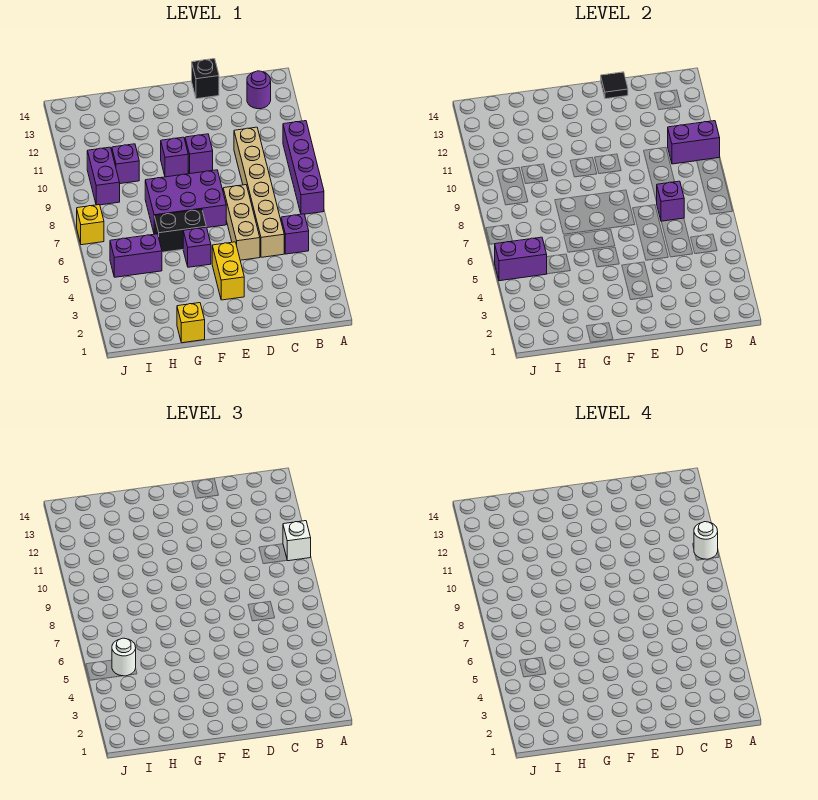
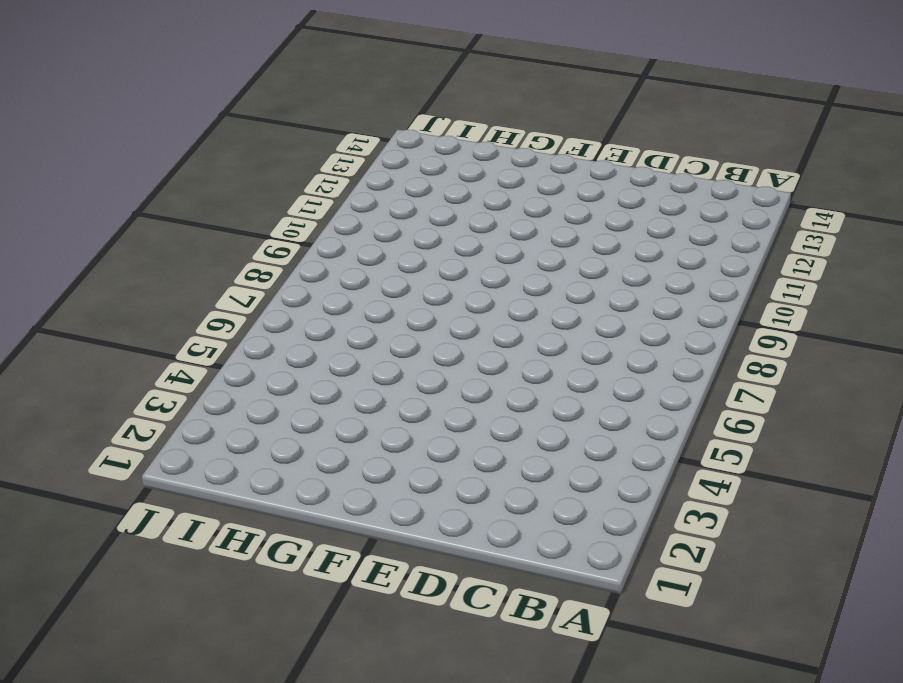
none -> purple brick A7:A10 level 1
none -> purple brick B5 level 1
none -> purple round brick B13 level 1

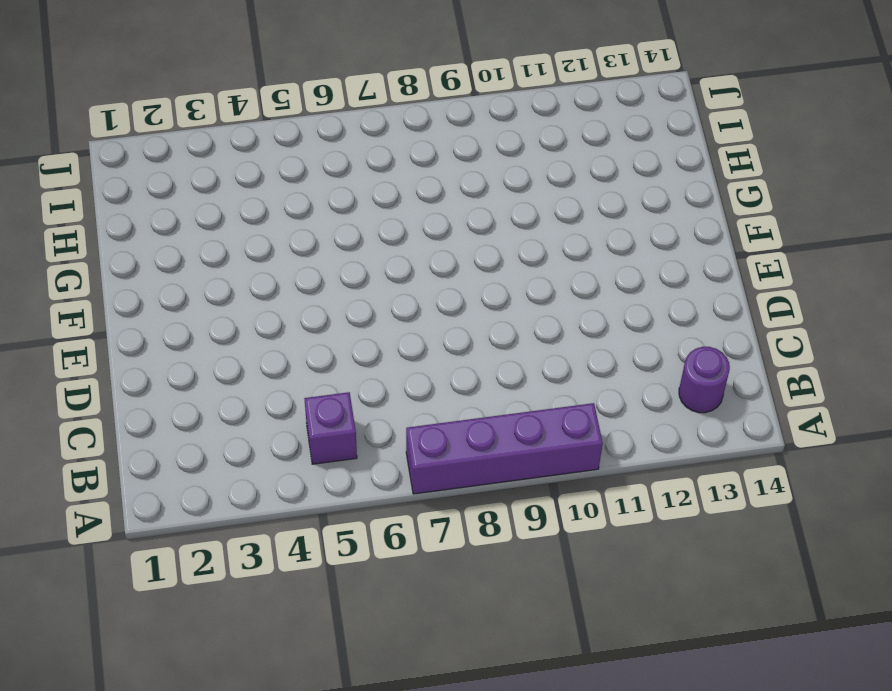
none -> tan brick C5:C10 level 1
none -> tan brick D5:D7 level 1
none -> black brick D14 level 1

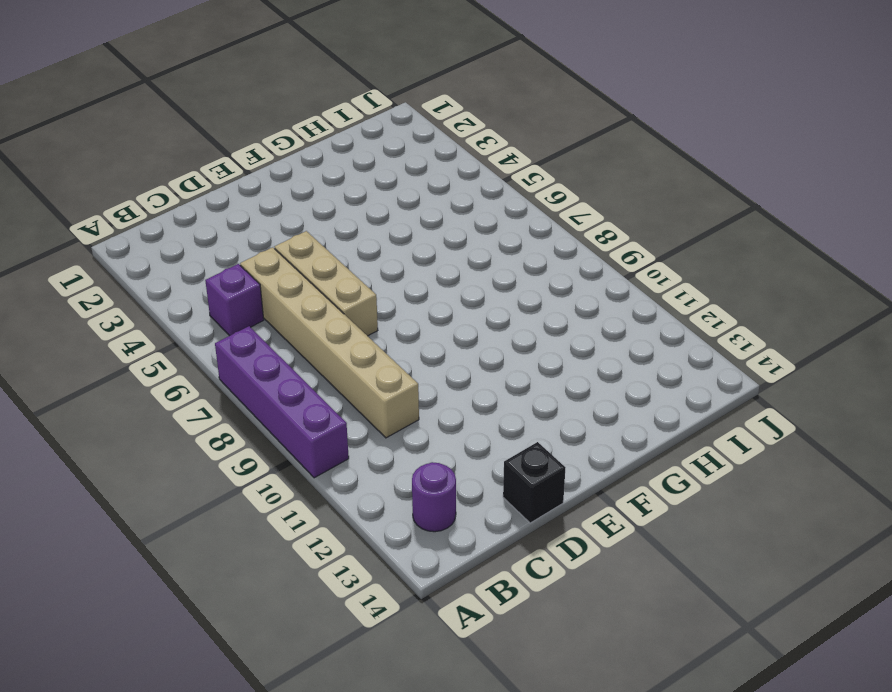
none -> yellow brick E3:E4 level 1
none -> purple brick E7:G8 level 1
none -> purple brick E10 level 1

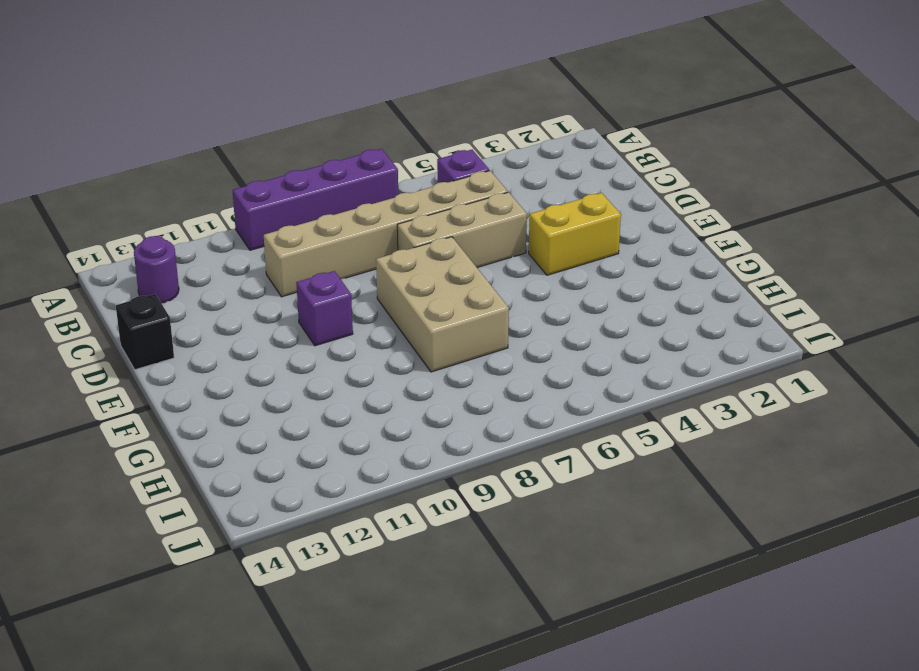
tan brick E7:G8 level 1 -> purple brick E7:G8 level 1
none -> purple brick F5 level 1
none -> black brick F6:G6 level 1
none -> purple brick F10 level 1

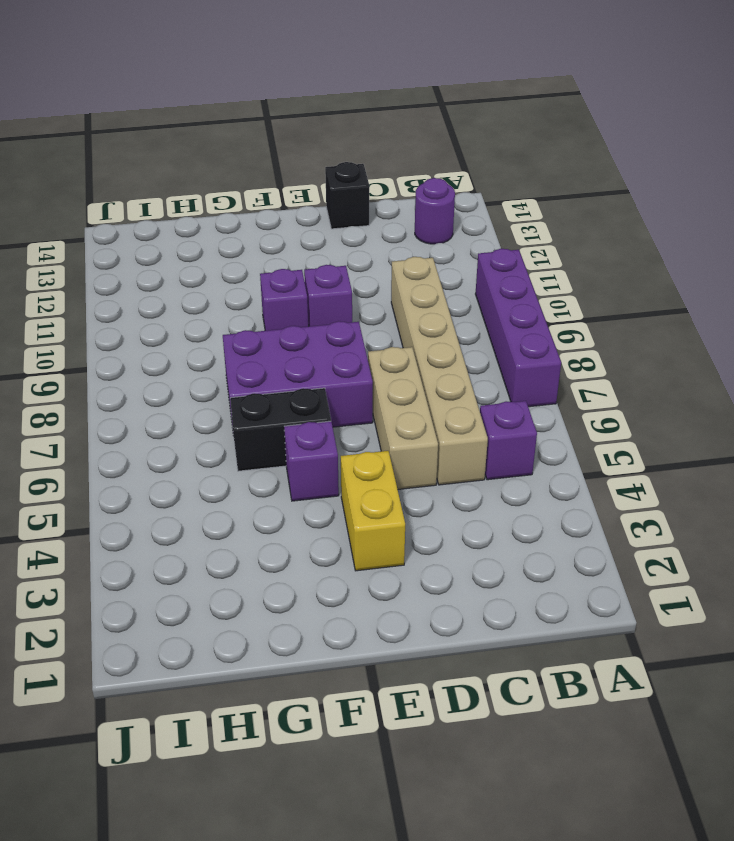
none -> yellow brick G1 level 1
none -> purple brick H5:I5 level 1
none -> purple brick H10 level 1

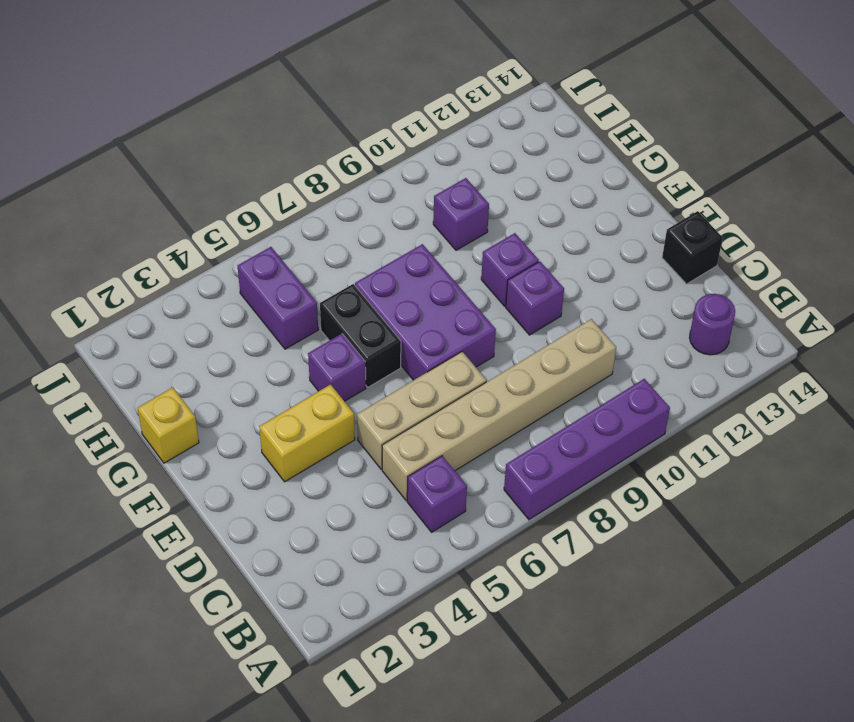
none -> purple brick I9:I10 level 1
none -> yellow brick J7 level 1
none -> purple brick A10:B10 level 2

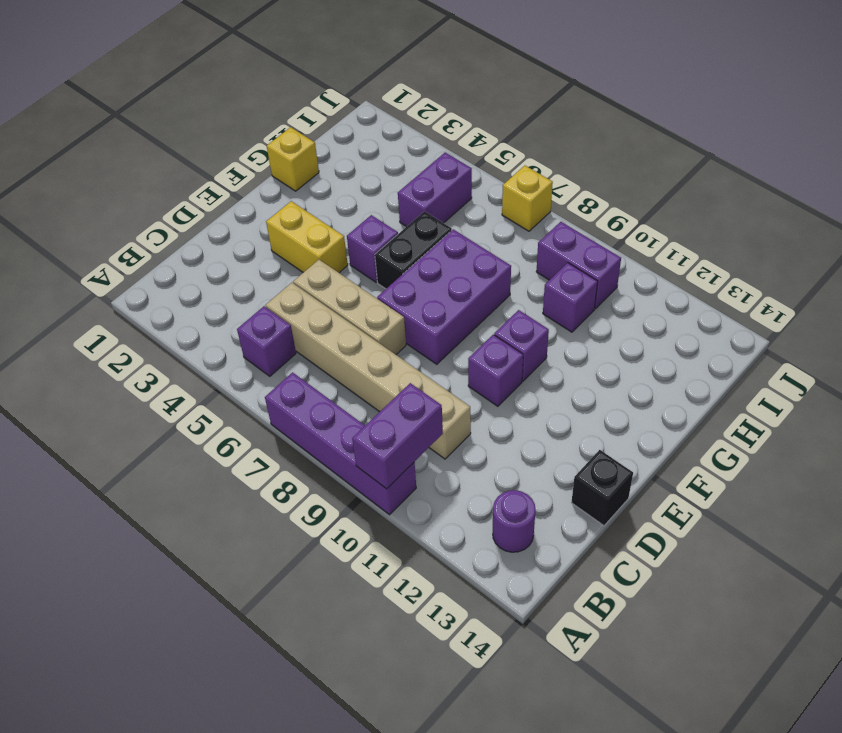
none -> purple brick C7 level 2
none -> black tile D14 level 2
none -> purple brick I5:J5 level 2

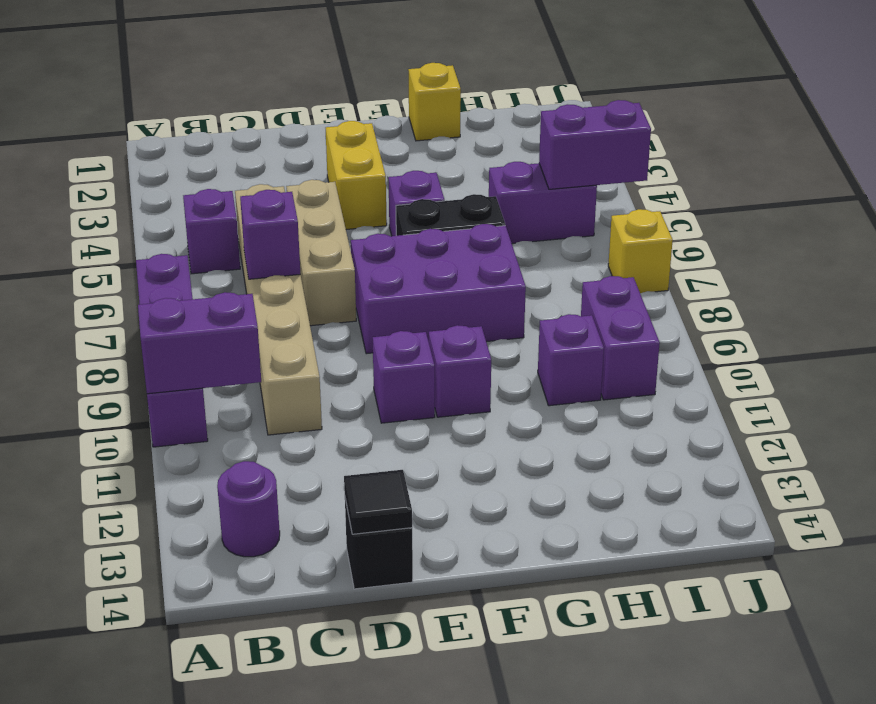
none -> white brick A10 level 3
none -> white round brick I5 level 3
none -> white round brick A10 level 4

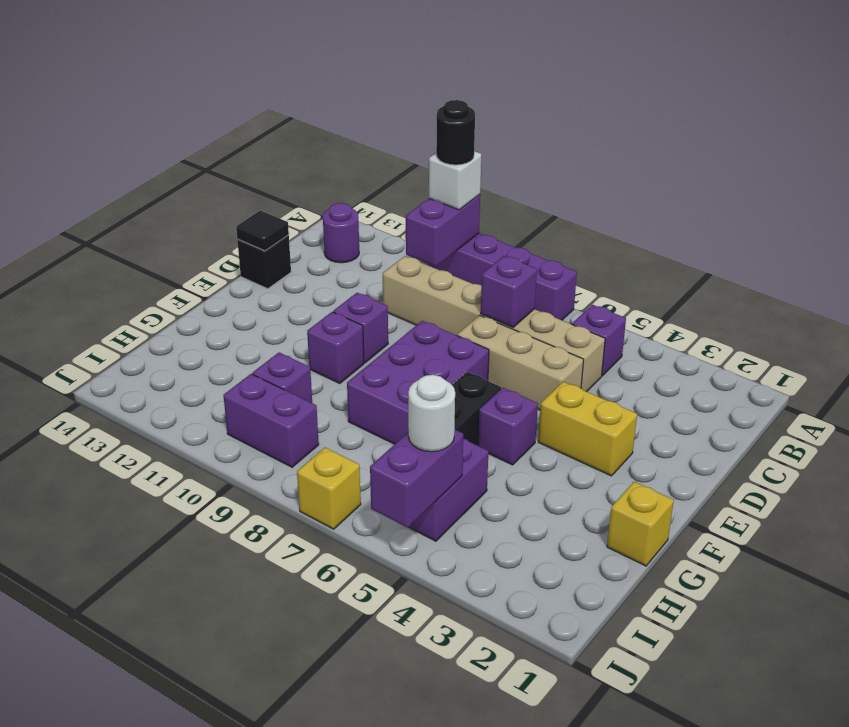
black round brick A10 level 4 -> white round brick A10 level 4

